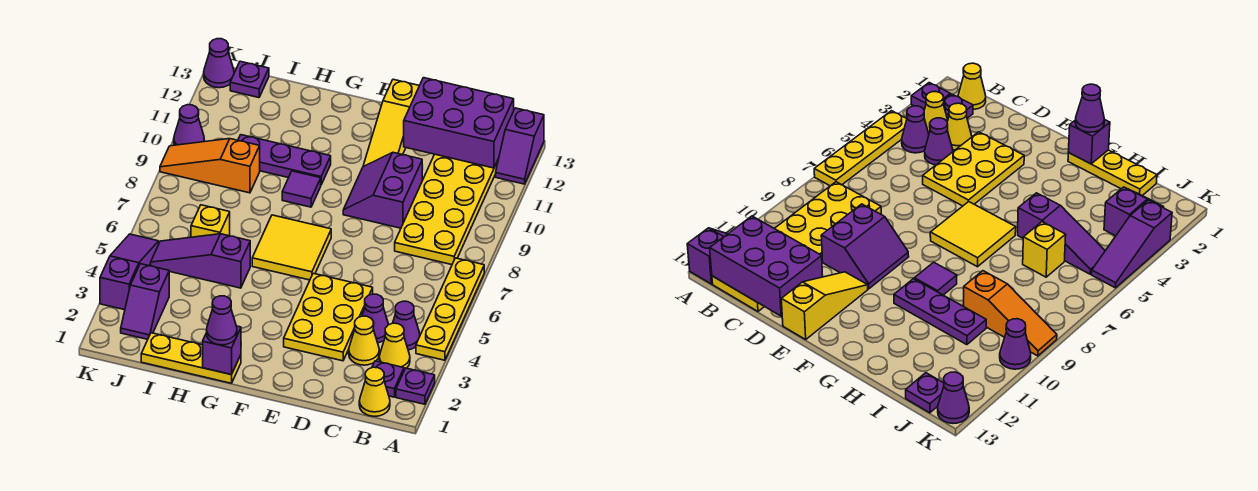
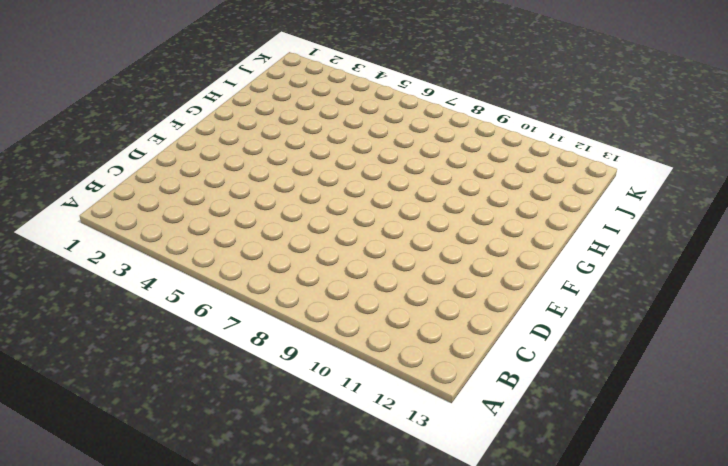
none -> purple plate A2 level 1
none -> yellow plate A4:A7 level 1
none -> purple slope A12:A13 level 1 top 13

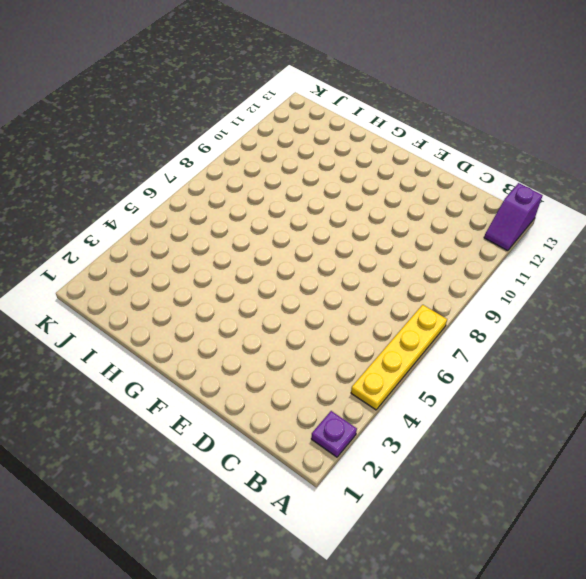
none -> yellow cone B1 level 1
none -> purple plate B2 level 1
none -> yellow cone B3 level 1

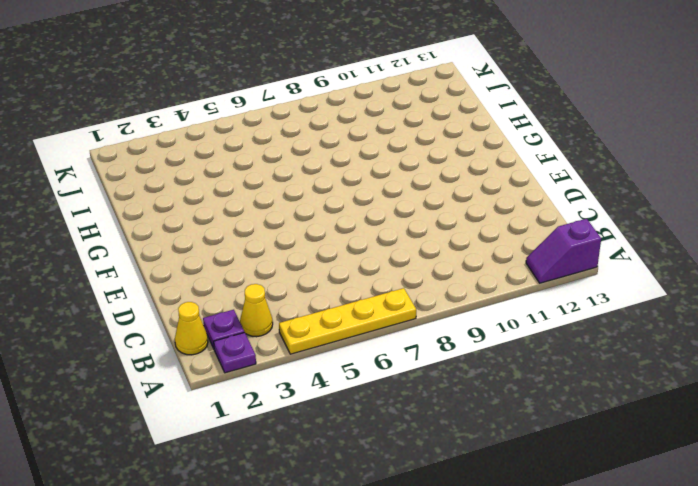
none -> purple cone B4 level 1
none -> yellow plate B8:C13 level 1
none -> yellow cone C3 level 1

